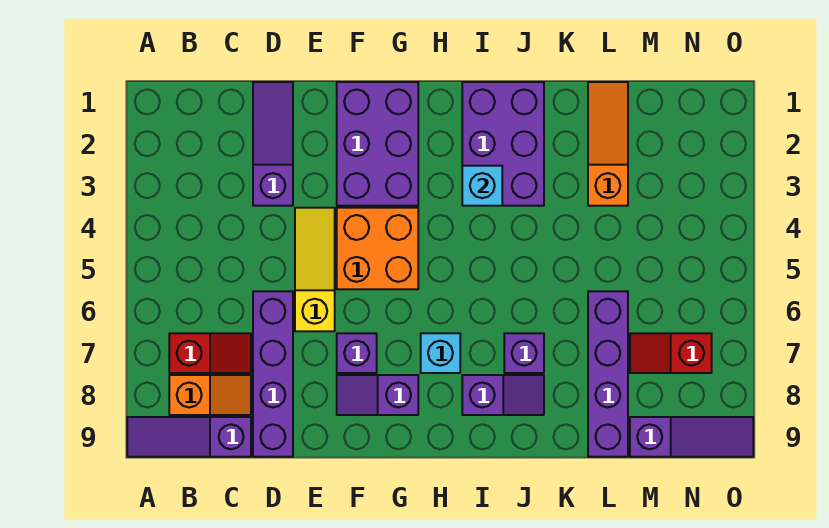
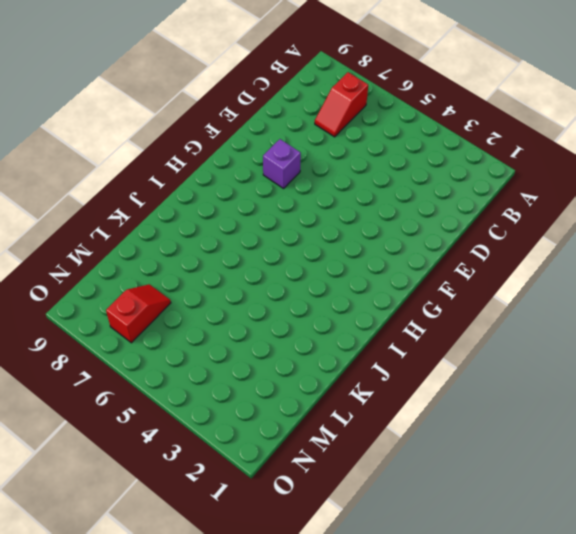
none -> purple slope A9:C9 level 1 top C
none -> orange slope B8:C8 level 1 top B
none -> purple slope D1:D3 level 1 top 3

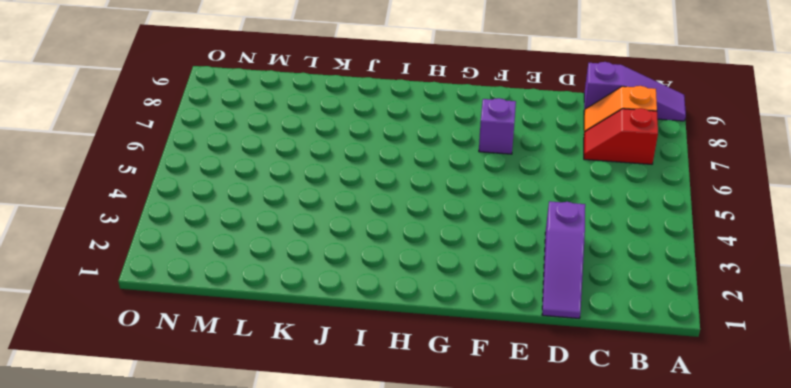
none -> purple brick D6:D9 level 1
none -> yellow slope E4:E6 level 1 top 6
none -> purple brick F1:G3 level 1

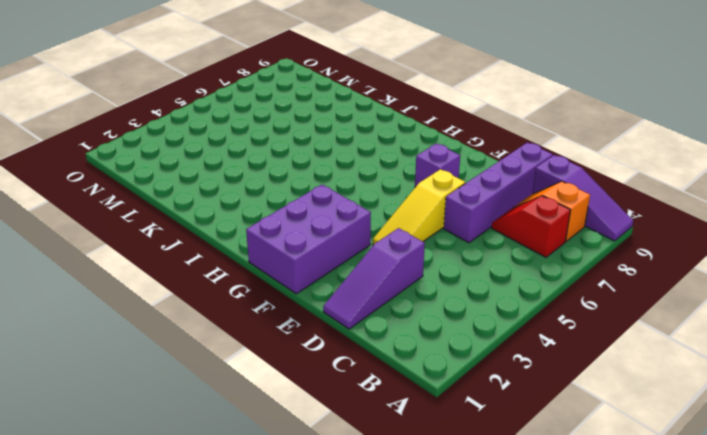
none -> orange brick F4:G5 level 1
none -> purple slope F8:G8 level 1 top G
none -> cyan brick H7 level 1

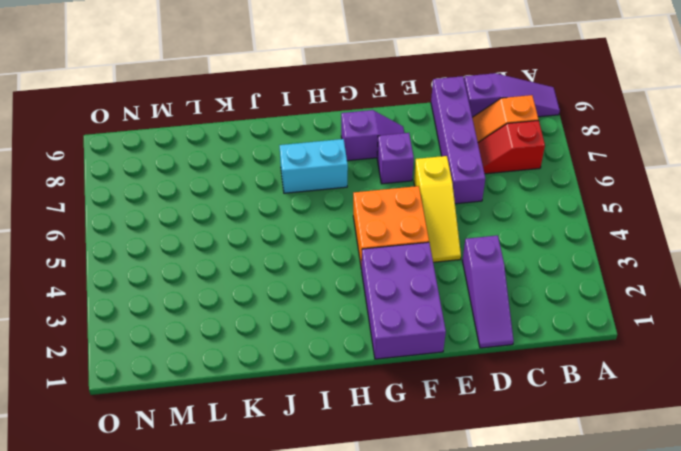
cyan brick H7:I7 level 1 -> cyan brick H7 level 1
none -> purple brick I1:J3 level 1
none -> purple slope I8:J8 level 1 top I
none -> purple brick J7 level 1

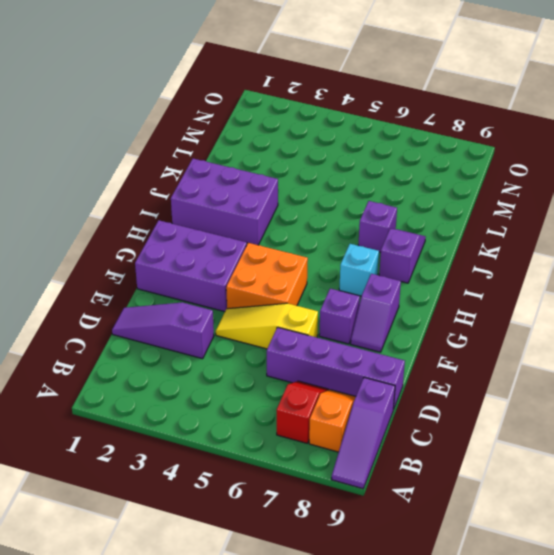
none -> orange slope L1:L3 level 1 top 3
none -> purple brick L6:L9 level 1
none -> red slope M7:N7 level 1 top N

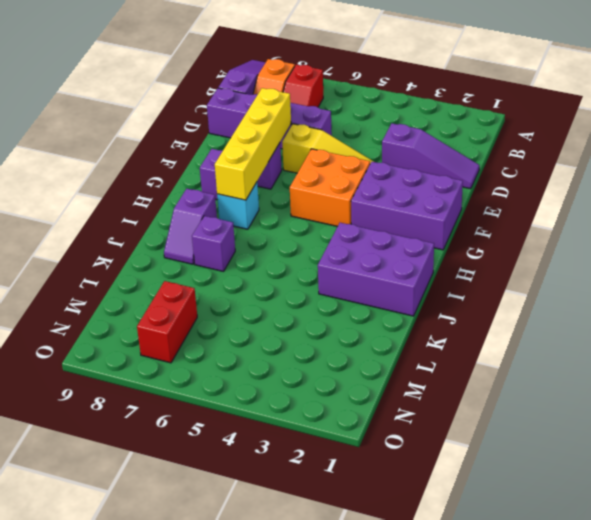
yellow brick E7:H7 level 2 -> none
red brick M7:N7 level 1 -> red slope M7:N7 level 1 top N
none -> orange slope L1:L3 level 1 top 3
none -> purple brick L6:L9 level 1
none -> purple slope M9:O9 level 1 top M

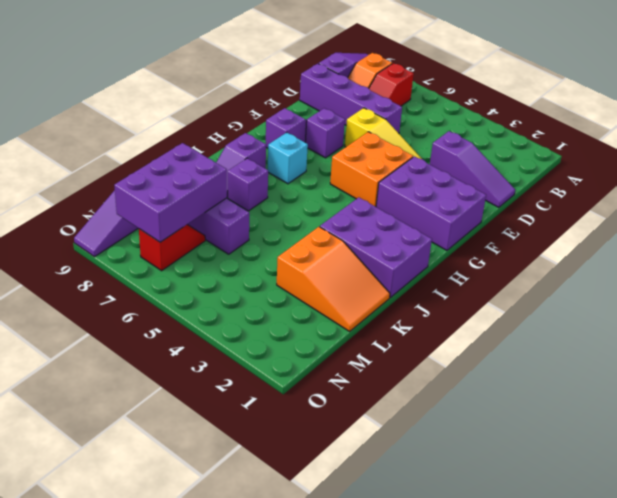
orange slope K1:L3 level 1 top 3 -> orange slope L1:L3 level 1 top 3
purple brick L7:N8 level 2 -> none
none -> cyan brick I3 level 2

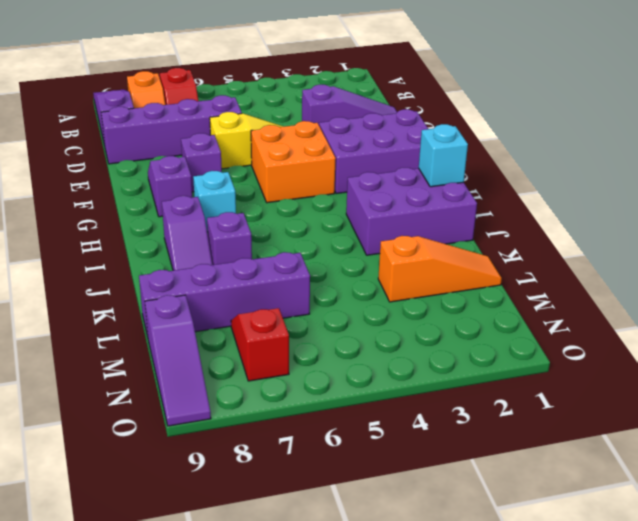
cyan brick I1 level 2 -> cyan brick I3 level 2

